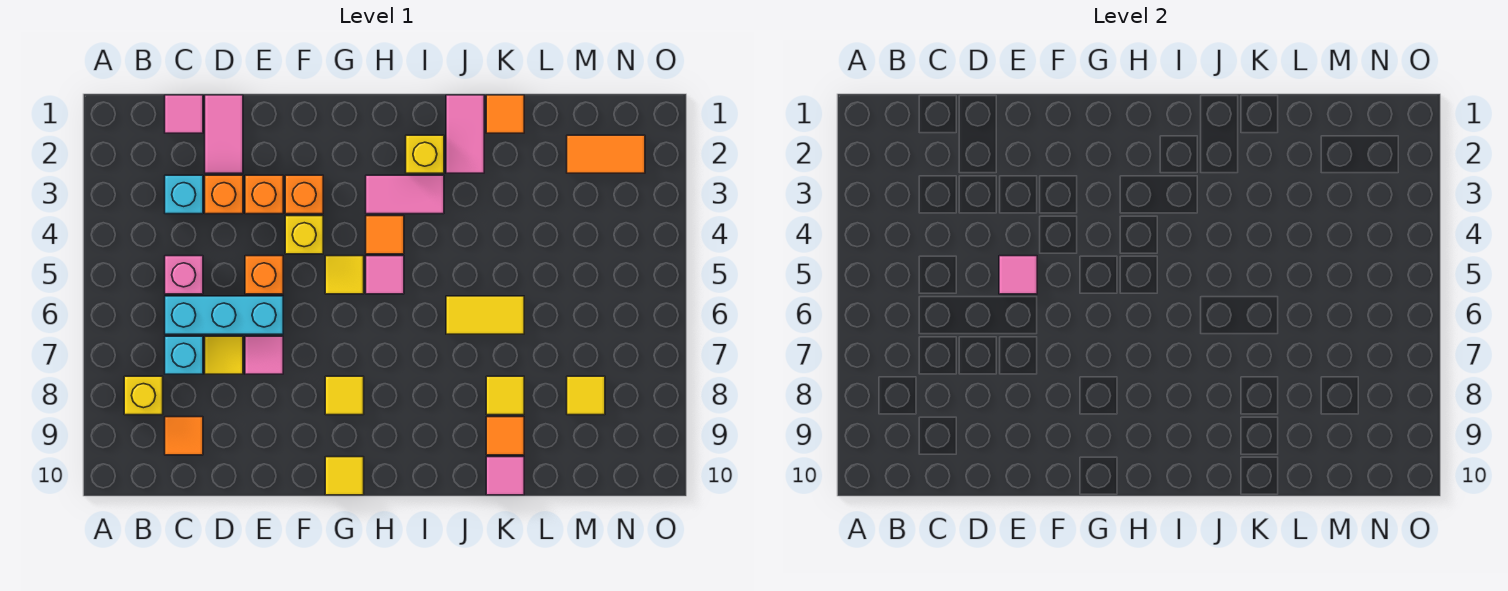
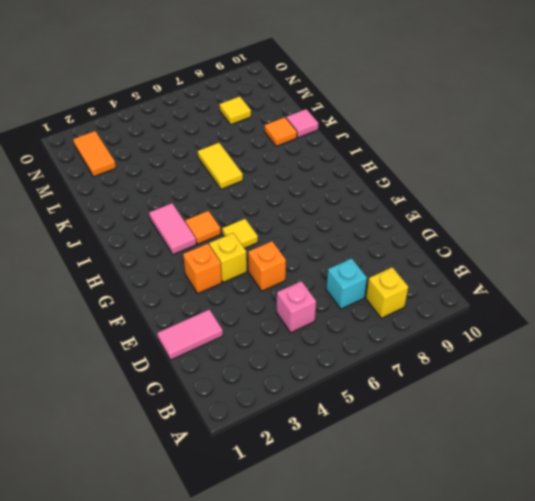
none -> pink tile C1 level 1
none -> cyan brick C3 level 1
none -> cyan brick C6:E6 level 1
none -> orange tile C9 level 1

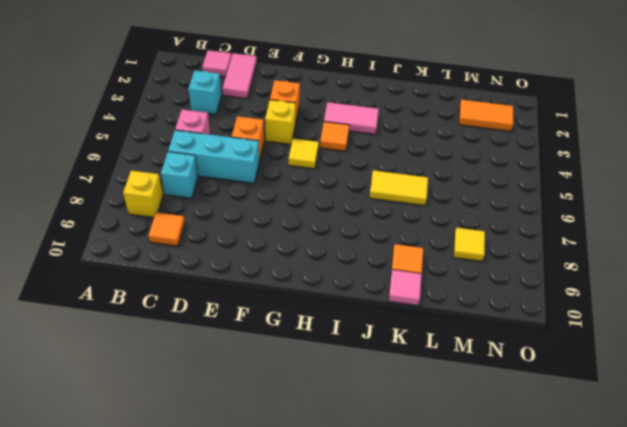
none -> orange brick D3 level 1
none -> yellow tile D7 level 1
none -> orange brick E3 level 1
none -> pink tile E7 level 1

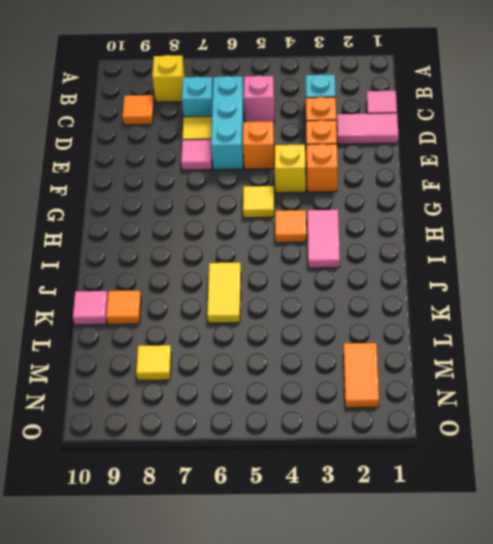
none -> yellow tile G8 level 1
none -> yellow tile G10 level 1
none -> pink tile H5 level 1
none -> yellow brick I2 level 1

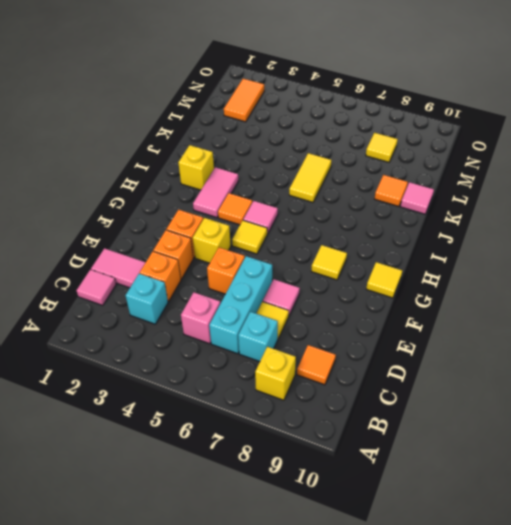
none -> pink tile J1:J2 level 1
none -> orange tile K1 level 1
none -> yellow tile K8 level 1
none -> pink tile E5 level 2

